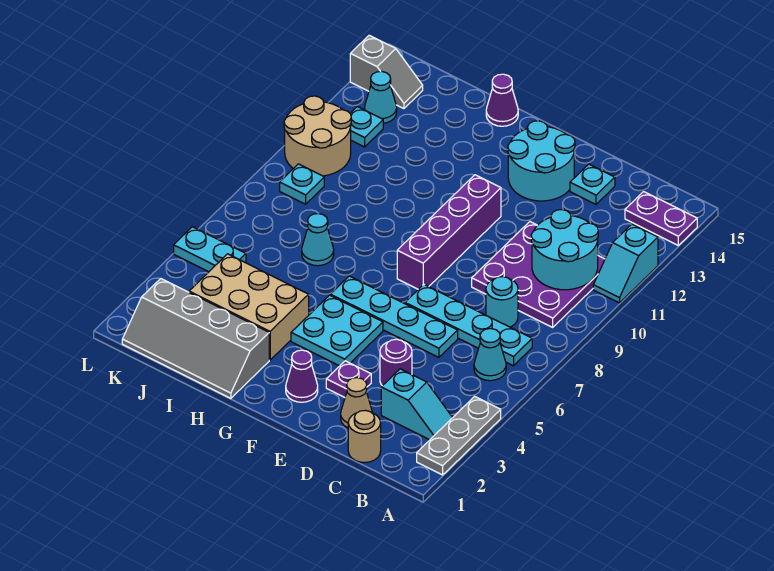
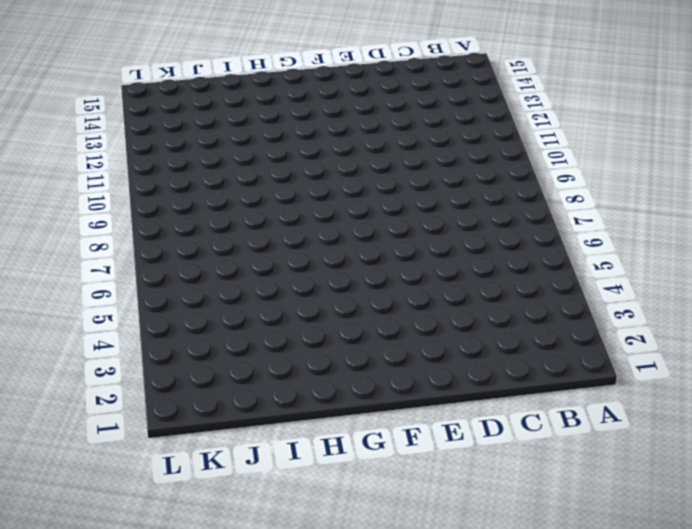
none -> grey plate A2:A4 level 1
none -> cyan slope A11:A12 level 1 top 12
none -> purple plate A14:B14 level 1

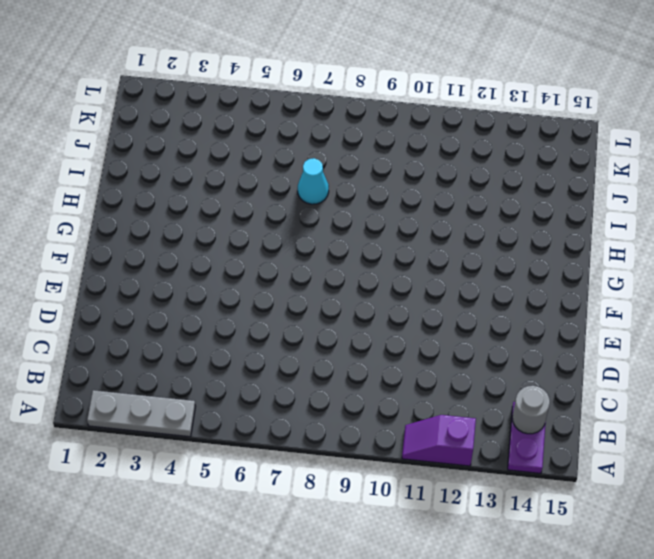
purple slope A11:A12 level 1 top 12 -> cyan slope A11:A12 level 1 top 12
grey round brick B14 level 2 -> none
none -> cyan slope B3:C3 level 1 top C
none -> cyan cone B6 level 1
none -> cyan plate B7:E7 level 1

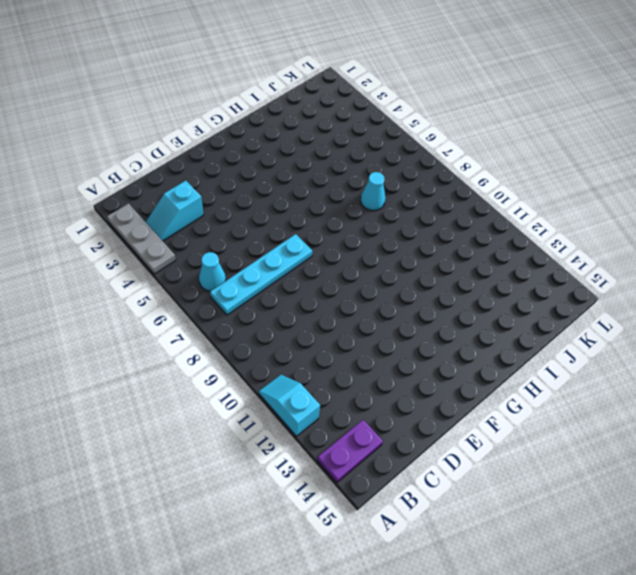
none -> purple plate B9:D11 level 1
none -> tan round brick C1 level 1
none -> cyan round brick C8 level 1

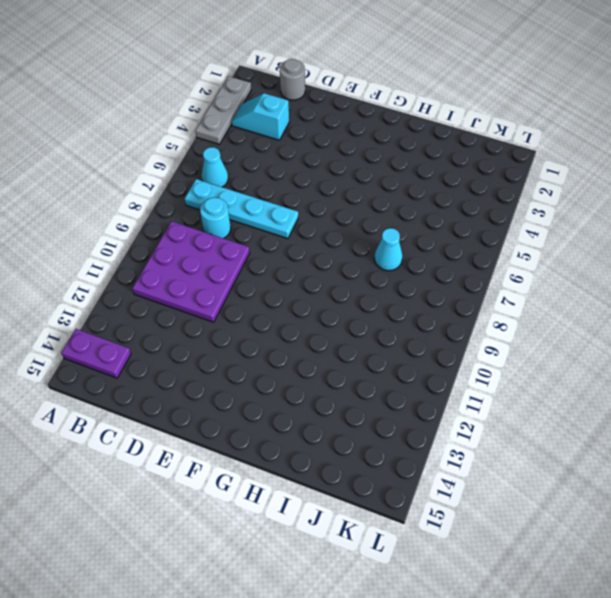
grey round brick C1 level 1 -> tan round brick C1 level 1
none -> cyan slope A11:A12 level 1 top 12
none -> tan cone D2 level 1
none -> purple round brick D4 level 1

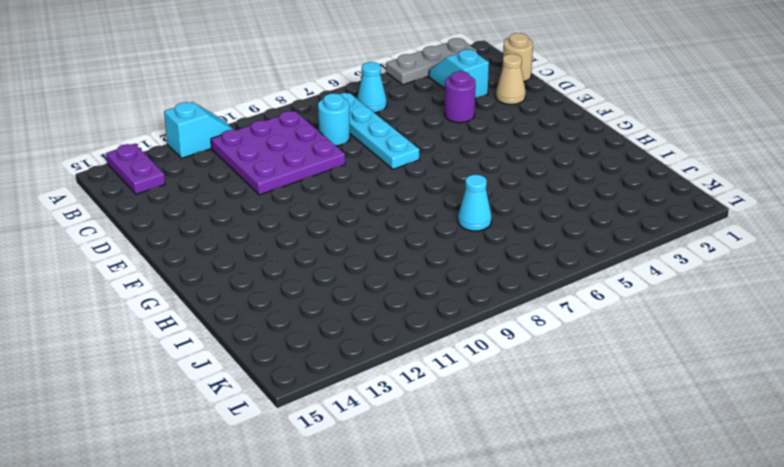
none -> cyan plate D6:G6 level 1
none -> cyan plate D14 level 1
none -> purple plate E3 level 1

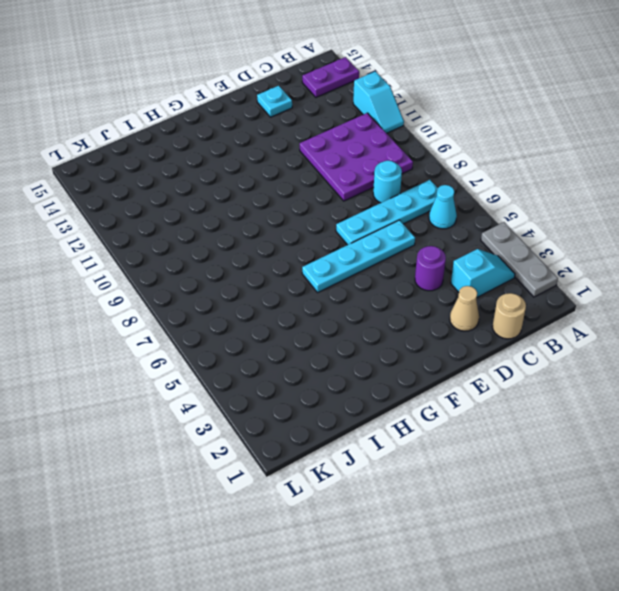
none -> purple plate E3 level 1
none -> cyan round brick E13:F14 level 1
none -> purple cone F2 level 1

